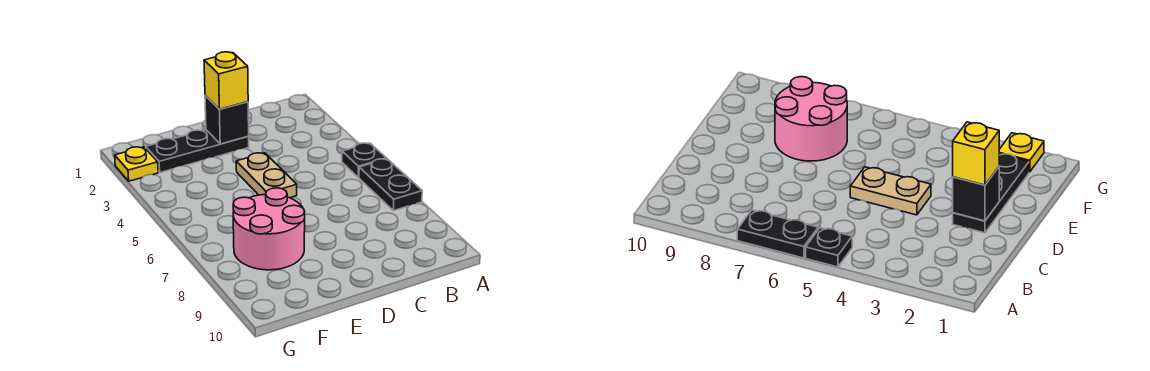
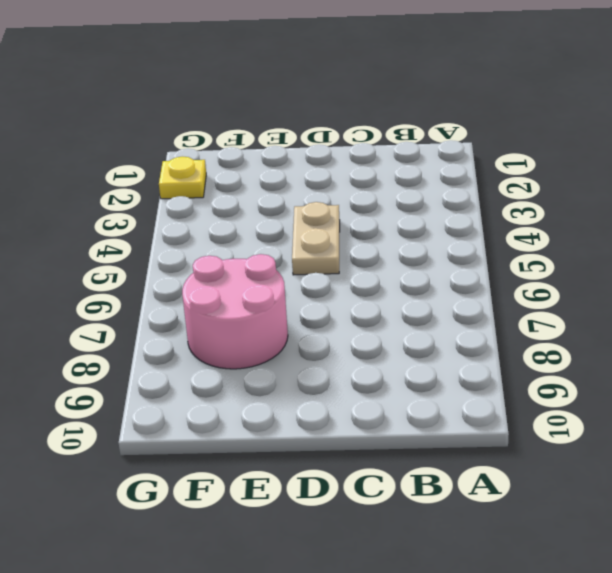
none -> black plate A5 level 1
none -> black plate A6:A7 level 1

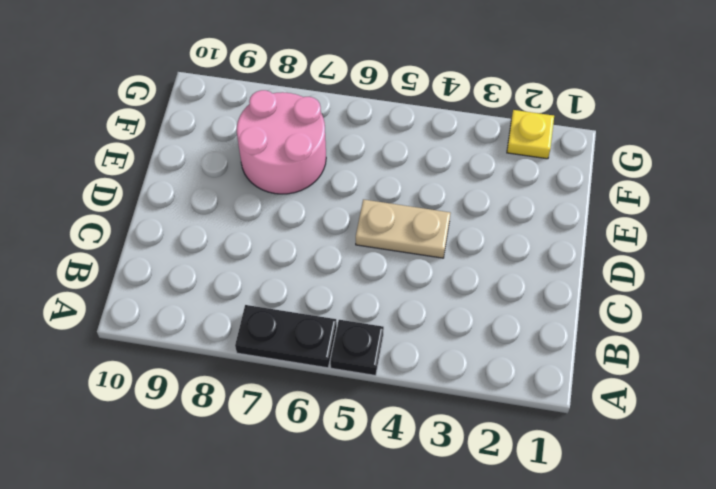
none -> black plate D2:F2 level 1
none -> black brick D2 level 2

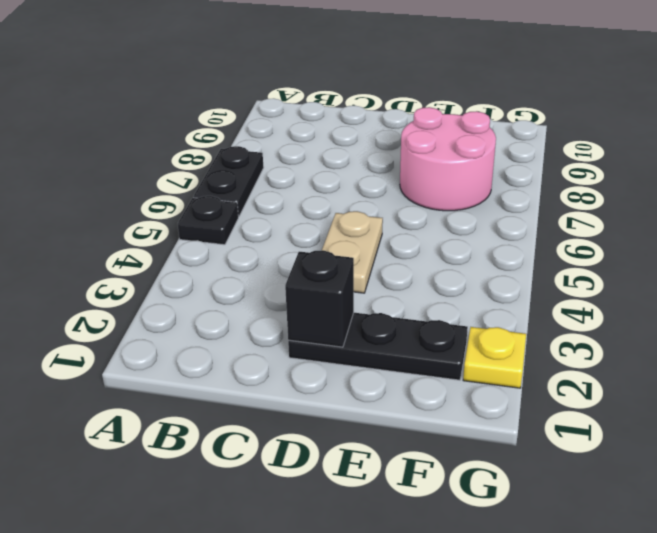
none -> yellow brick D2 level 3

